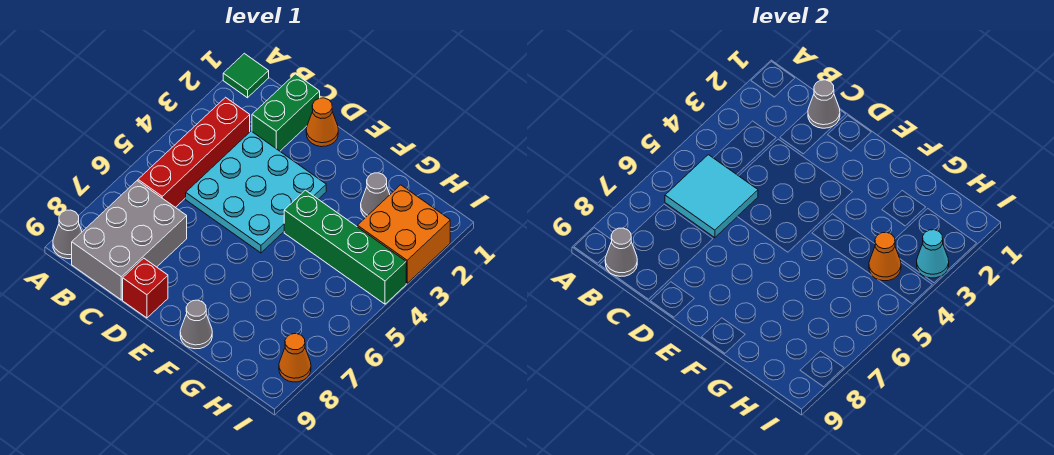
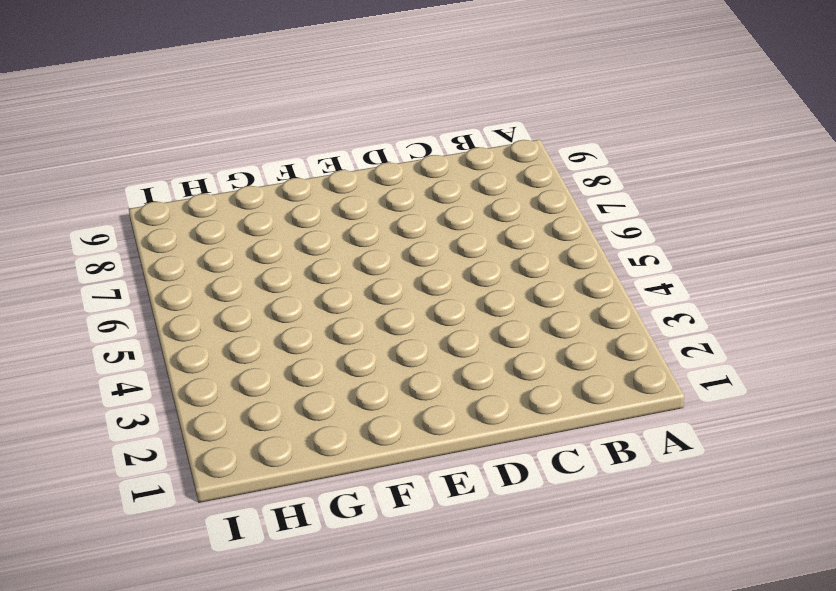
none -> green tile A1 level 1
none -> grey cone A9 level 1
none -> red brick B3:B6 level 1

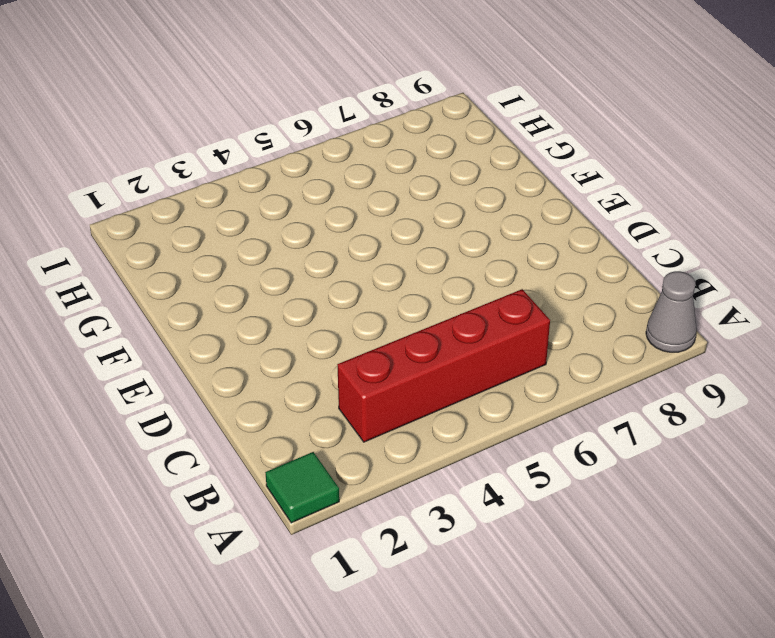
none -> grey brick B7:C9 level 1
none -> green brick C1:C2 level 1
none -> cyan plate C3:E5 level 1

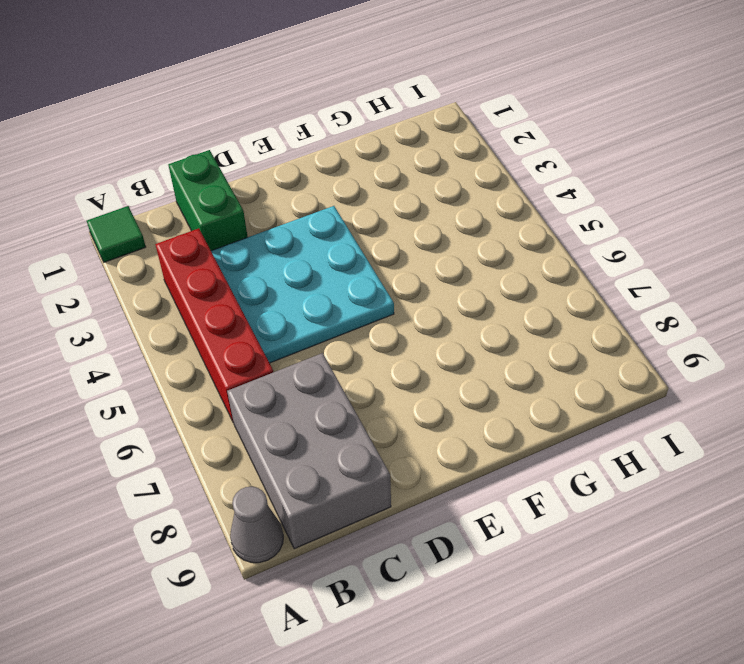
none -> orange cone D1 level 1
none -> red brick D9 level 1
none -> green brick F4:I4 level 1

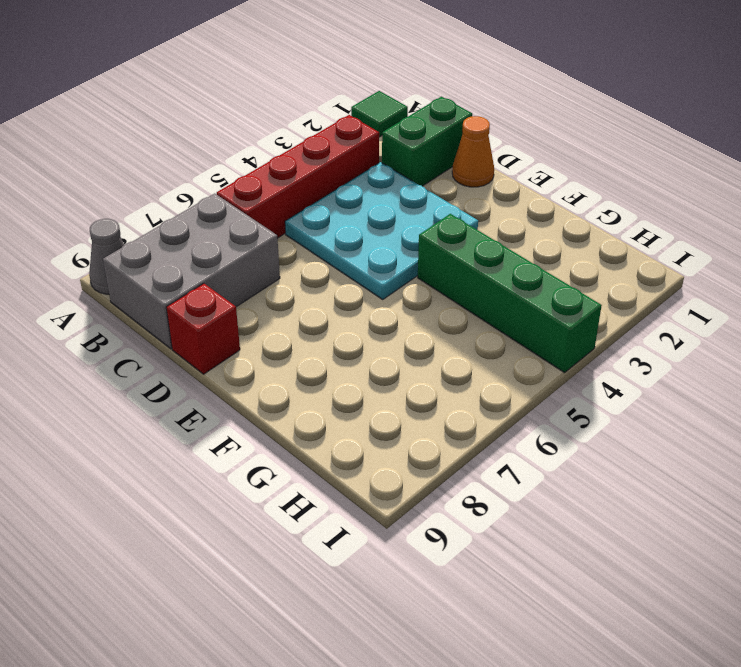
none -> grey cone F9 level 1
none -> grey cone G2 level 1
none -> orange brick H2:I3 level 1

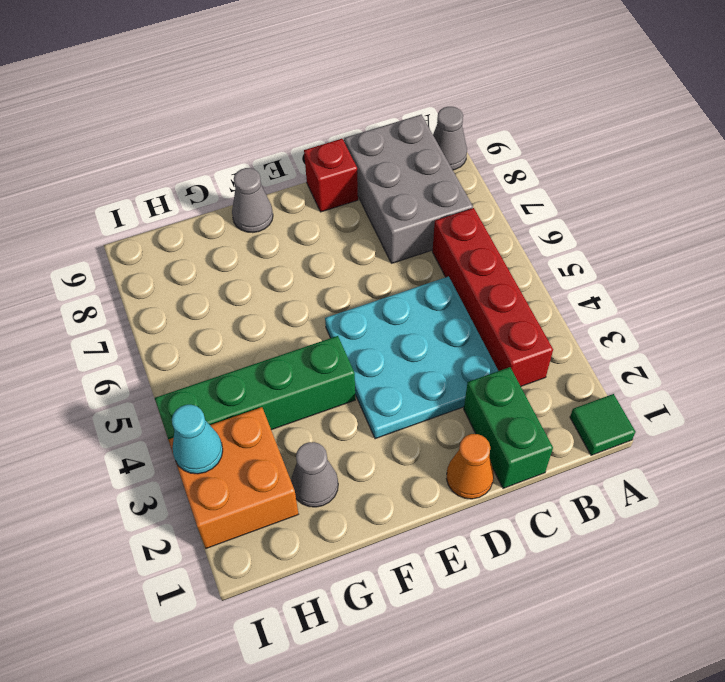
none -> orange cone I8 level 1
none -> cyan tile B5:C6 level 2
none -> grey cone B9 level 2

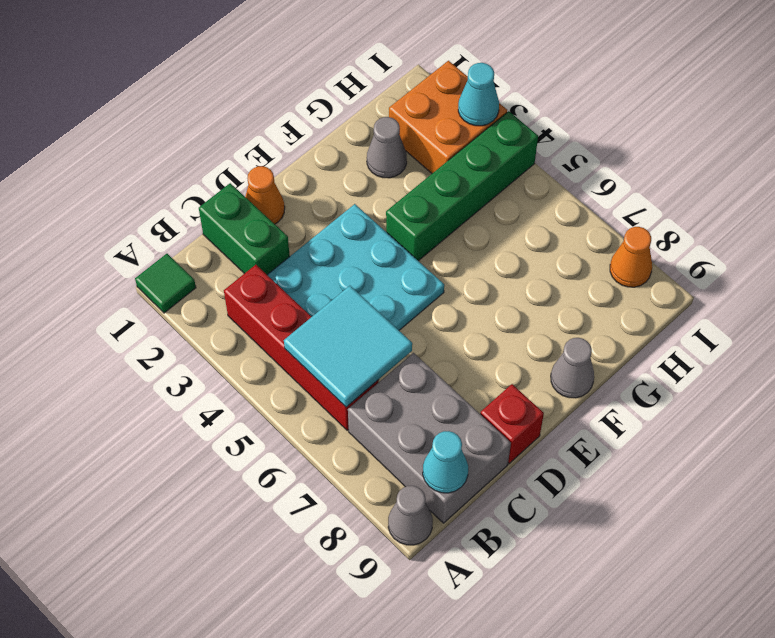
cyan cone B9 level 2 -> grey cone B9 level 2
none -> grey cone C1 level 2
none -> orange cone H4 level 2

